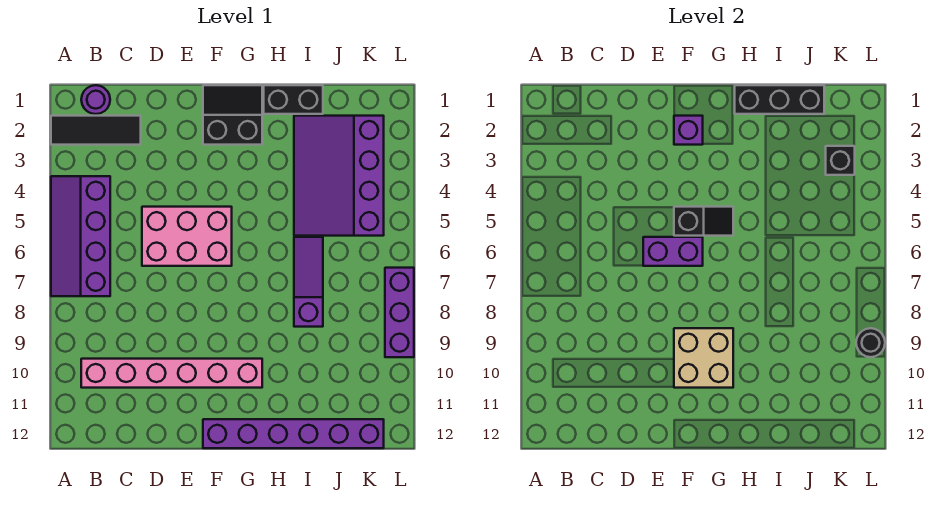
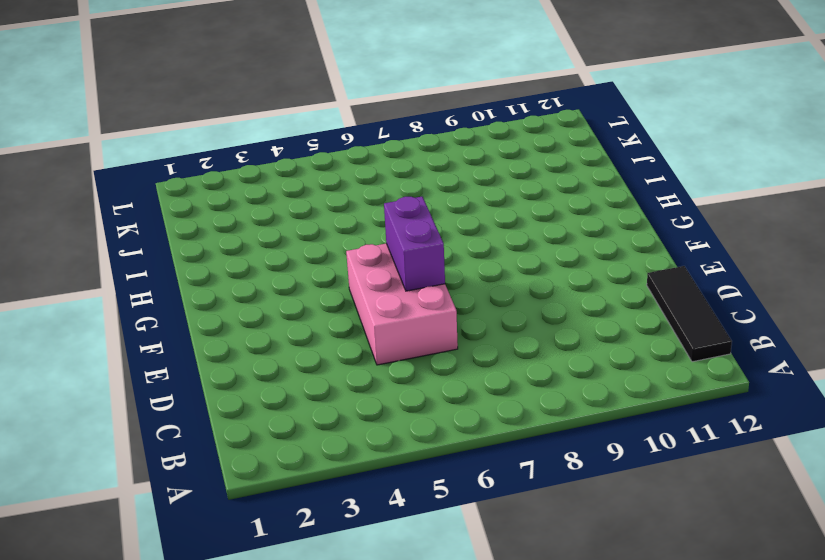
black tile B12:D12 level 1 -> black tile A2:C2 level 1
none -> purple slope A4:B7 level 1 top B
none -> purple round brick B1 level 1
none -> pink brick B10:G10 level 1

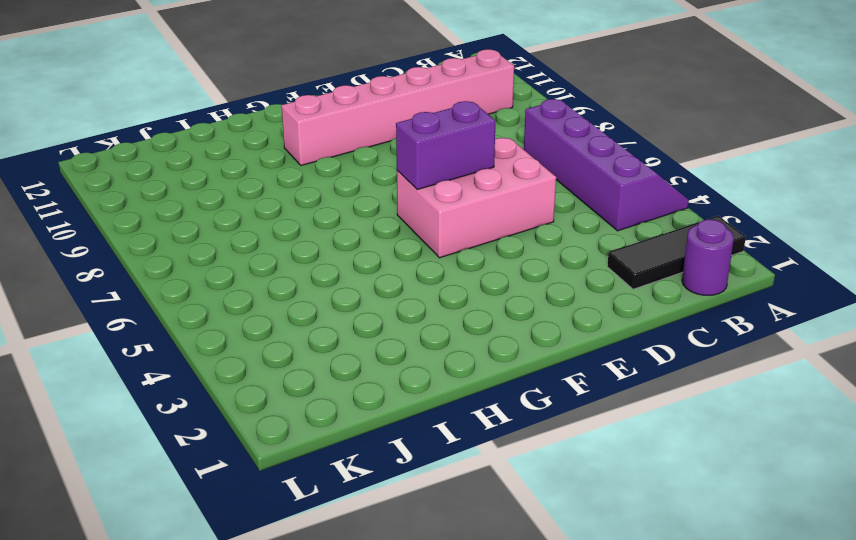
none -> black slope F1:G2 level 1 top 2
none -> purple brick F12:K12 level 1
none -> black brick H1:I1 level 1

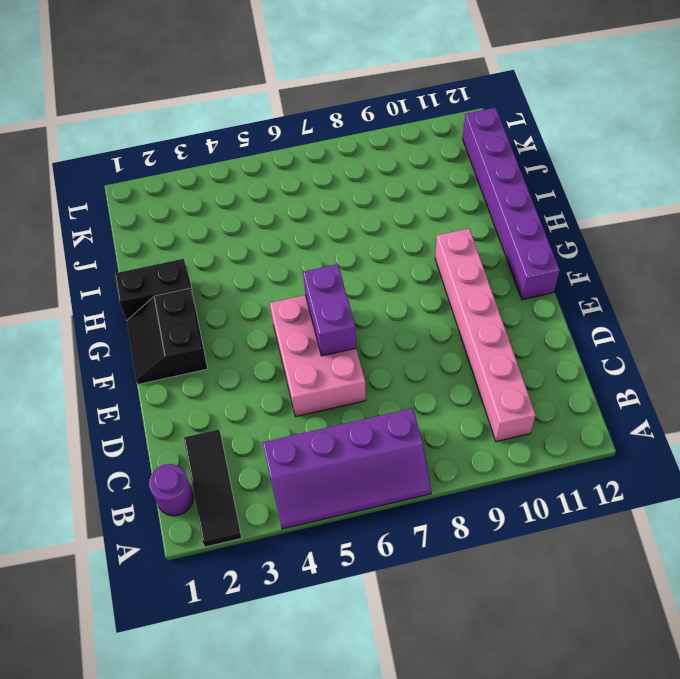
black brick H1:H2 level 1 -> black brick H1:I1 level 1
none -> purple slope I2:K5 level 1 top K
none -> purple slope I6:I8 level 1 top 8
none -> purple brick L7:L9 level 1

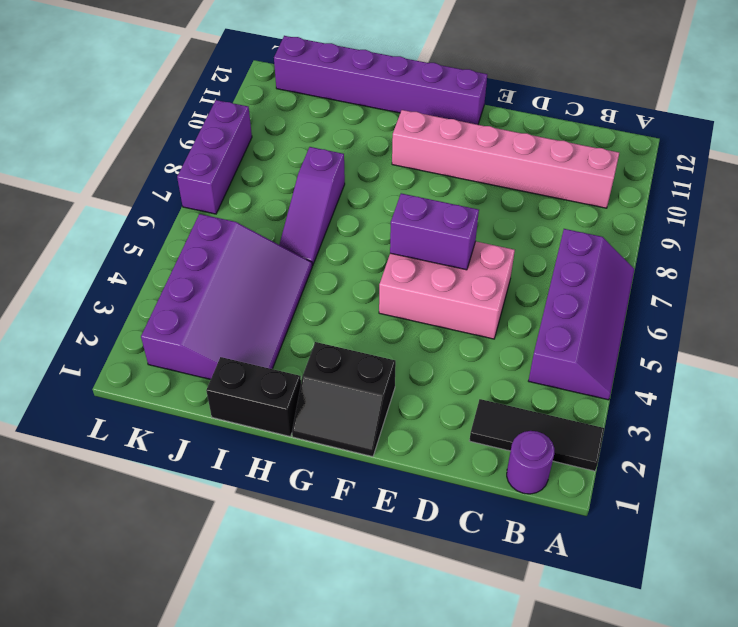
none -> purple brick F2 level 2
none -> black slope F5:G5 level 2 top F
none -> tan brick F9:G10 level 2

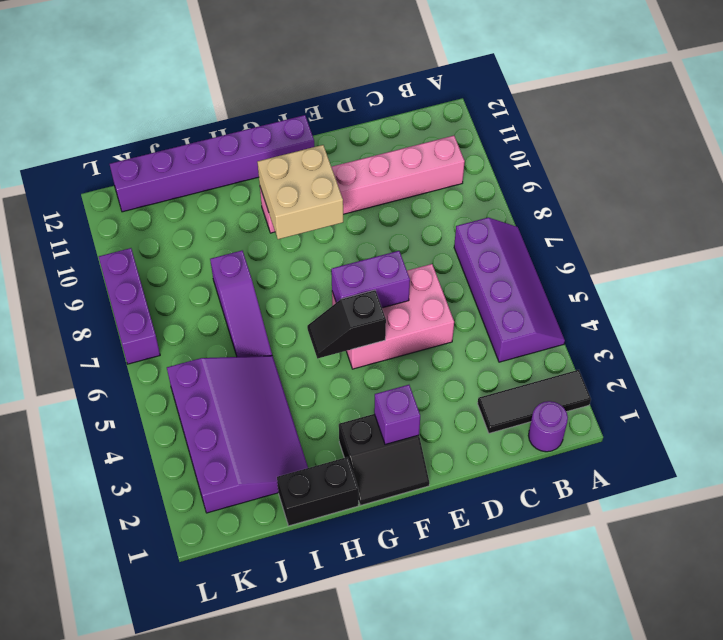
none -> black brick H1:J1 level 2
none -> black brick K3 level 2
none -> black round brick L9 level 2

